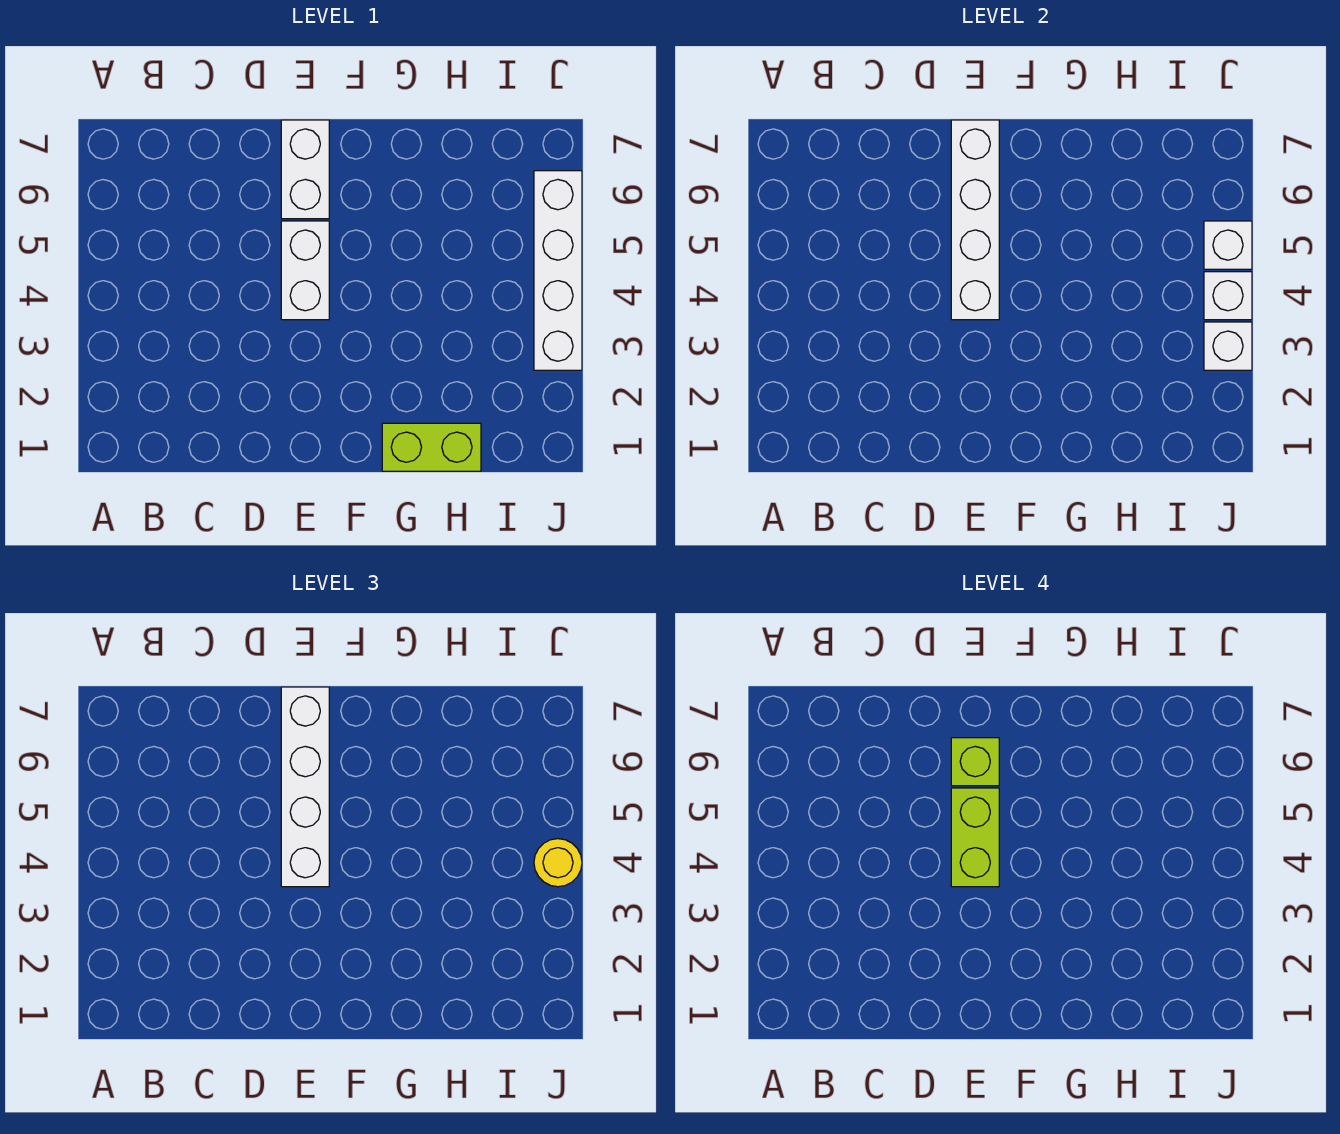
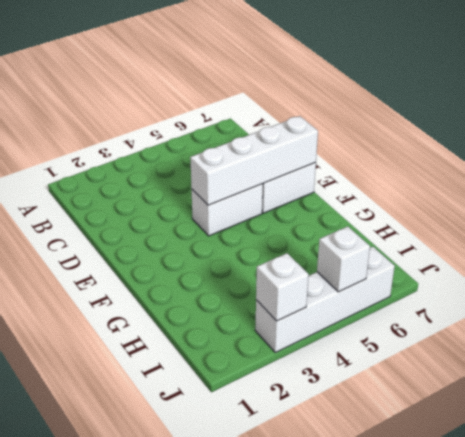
none -> lime brick G1:H1 level 1
none -> white brick J4 level 2
none -> white brick E4:E7 level 3

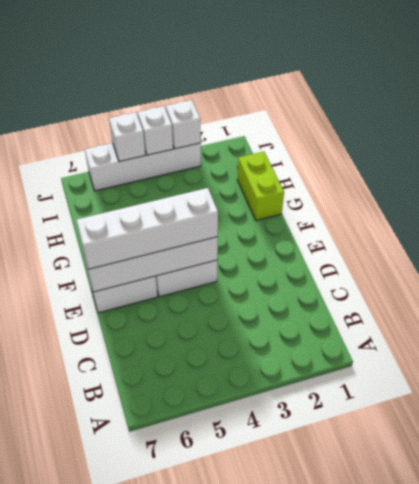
none -> yellow round brick J4 level 3
none -> lime brick E4:E5 level 4
none -> lime brick E6 level 4

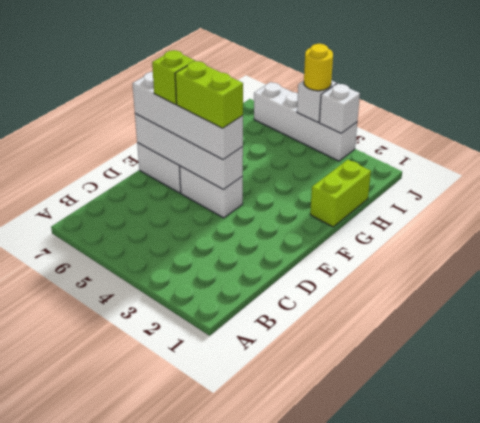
none -> white brick J5 level 2

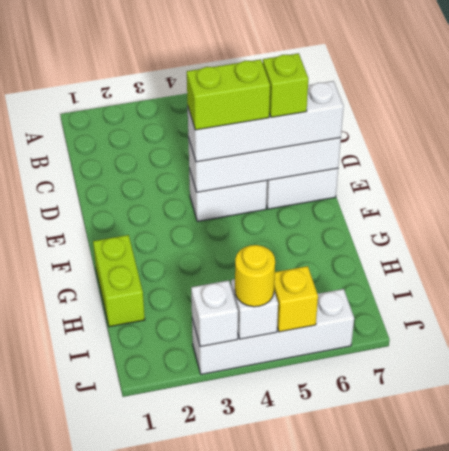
yellow brick J5 level 2 -> white brick J5 level 2

